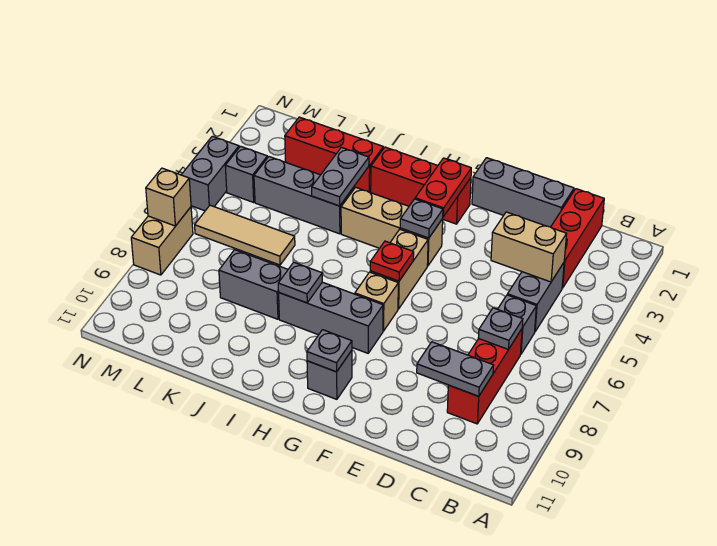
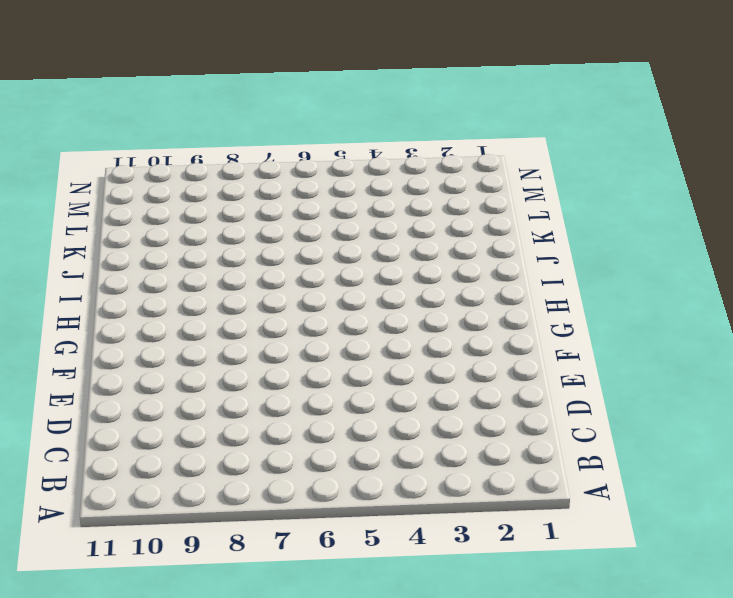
none -> red brick C1:C3 level 1
none -> grey brick C4:C5 level 1
none -> grey brick C6 level 1

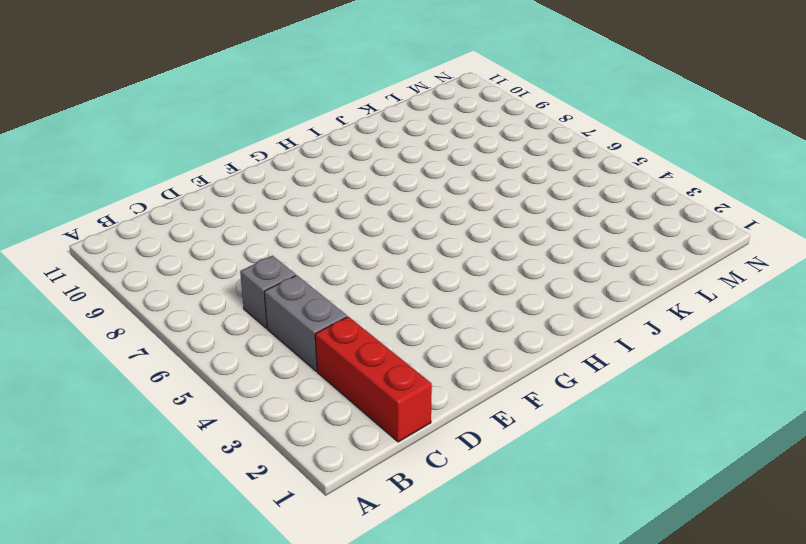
none -> red brick C7:C9 level 1
none -> grey brick D1:F1 level 1
none -> red brick G2:I2 level 1

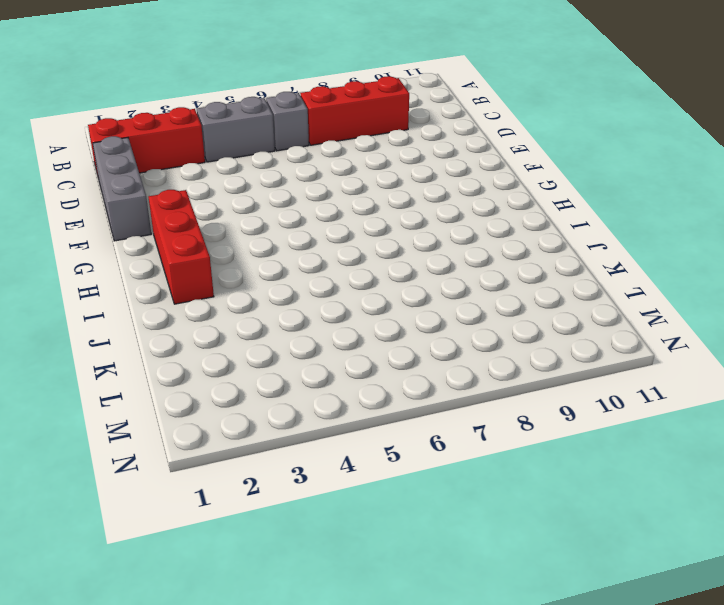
none -> tan brick G4:I4 level 1
none -> tan brick G5:G6 level 1
none -> tan brick G7 level 1

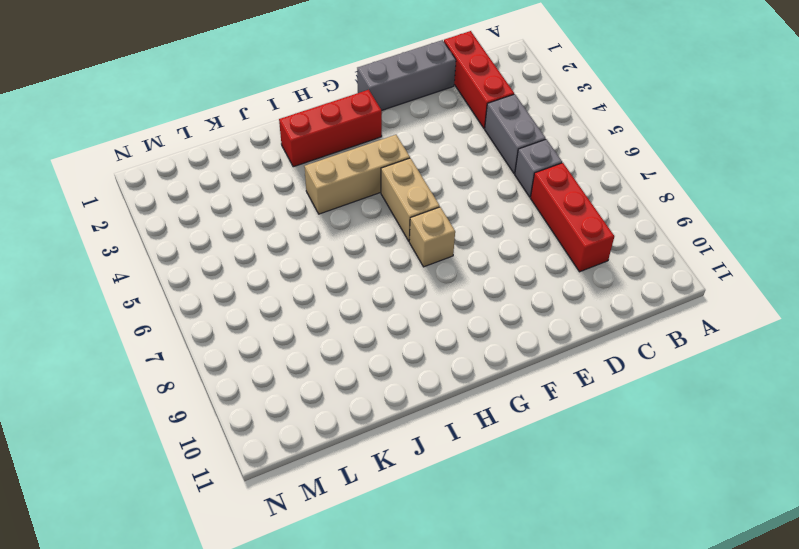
none -> grey brick G8:I8 level 1
none -> grey brick G10 level 1
none -> red brick J2:L2 level 1

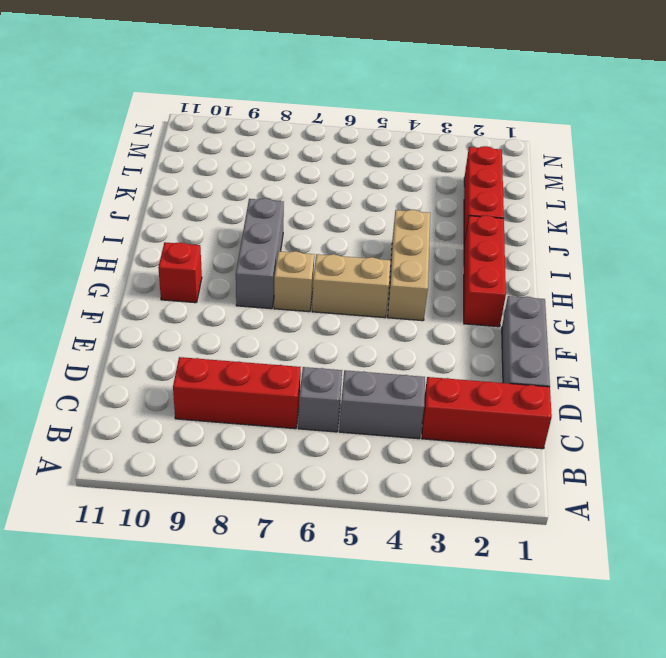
red brick G10 level 1 -> grey brick G10 level 1
none -> grey brick J4:L4 level 1
none -> grey brick J8:K8 level 1
none -> tan tile K6:M6 level 1

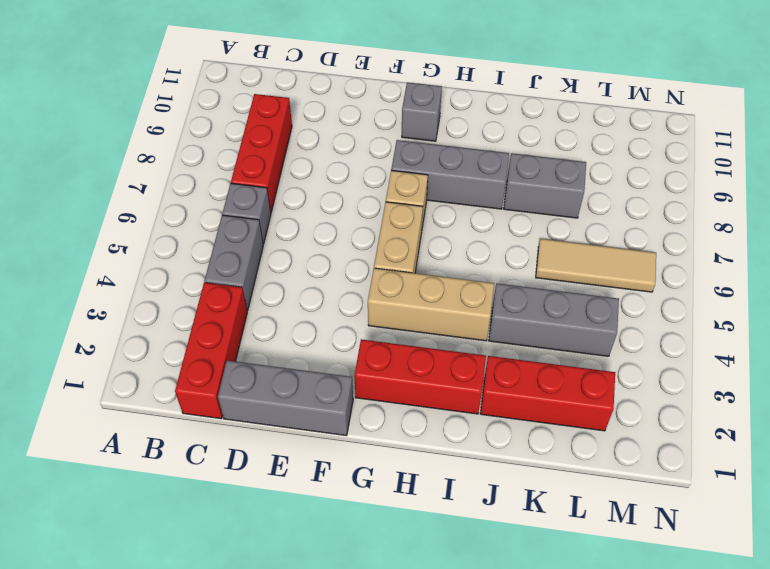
none -> grey brick M4 level 1
none -> grey brick N4:N5 level 1
none -> tan brick N7:N8 level 1

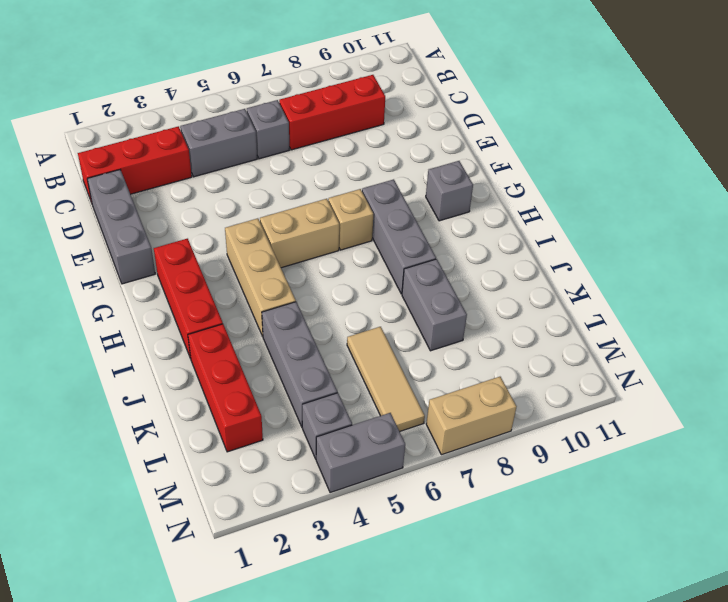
none -> tan brick C4:D4 level 2
none -> grey plate C7 level 2
none -> grey plate C9:D9 level 2

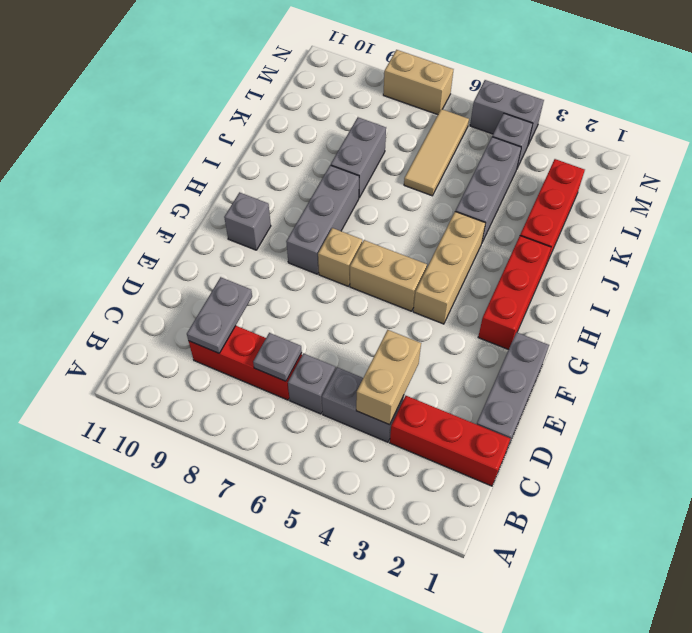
none -> red plate G2:G3 level 2
none -> grey plate G4 level 2
none -> red plate G6 level 2

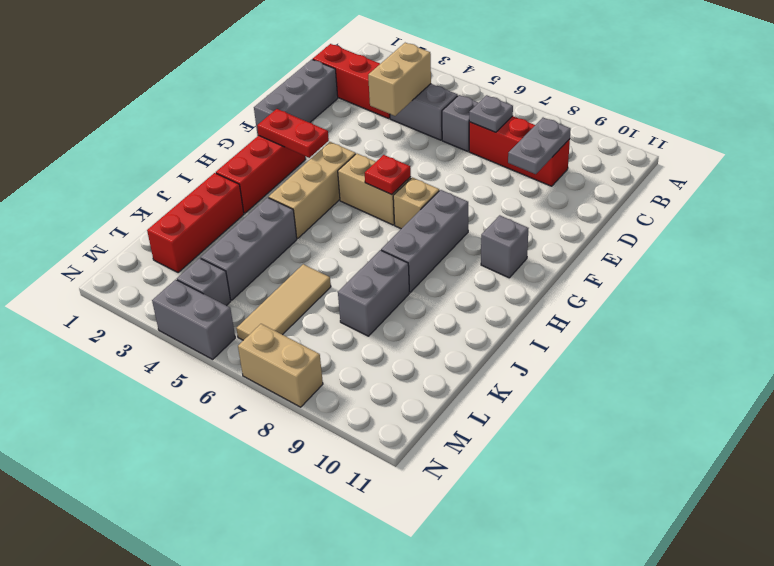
none -> grey plate G4 level 2
none -> grey plate G10 level 2
none -> grey plate I8 level 2

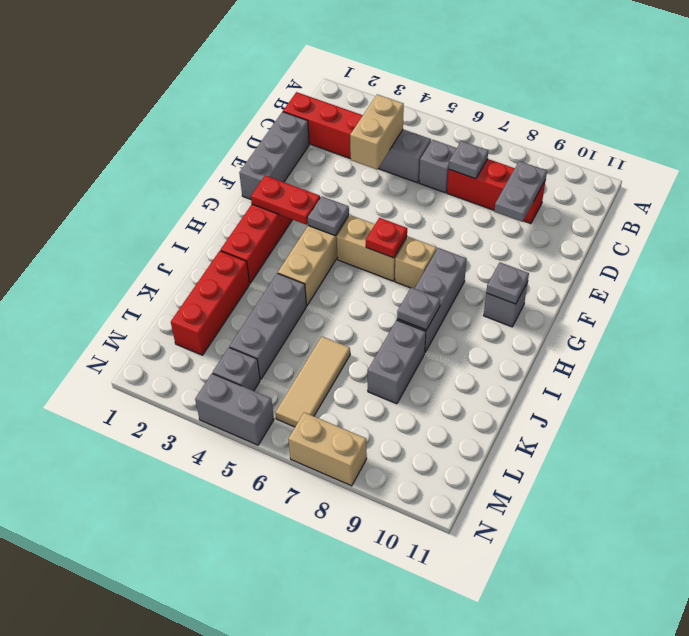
none -> grey plate J3:J4 level 2
none -> tan brick N7 level 2

